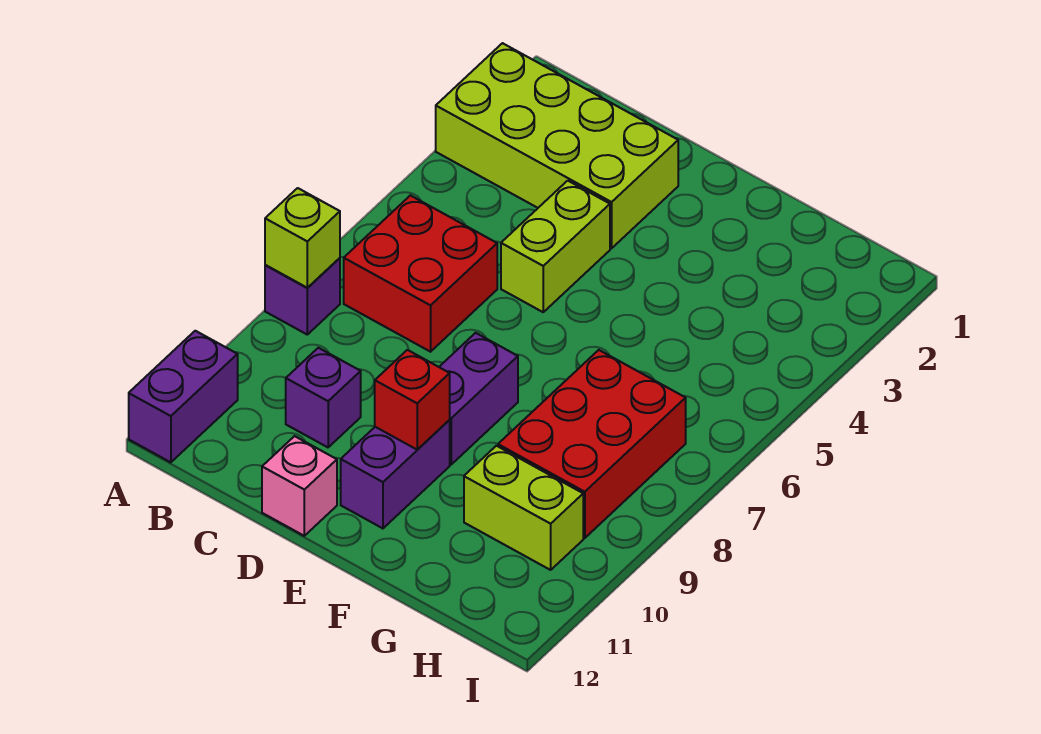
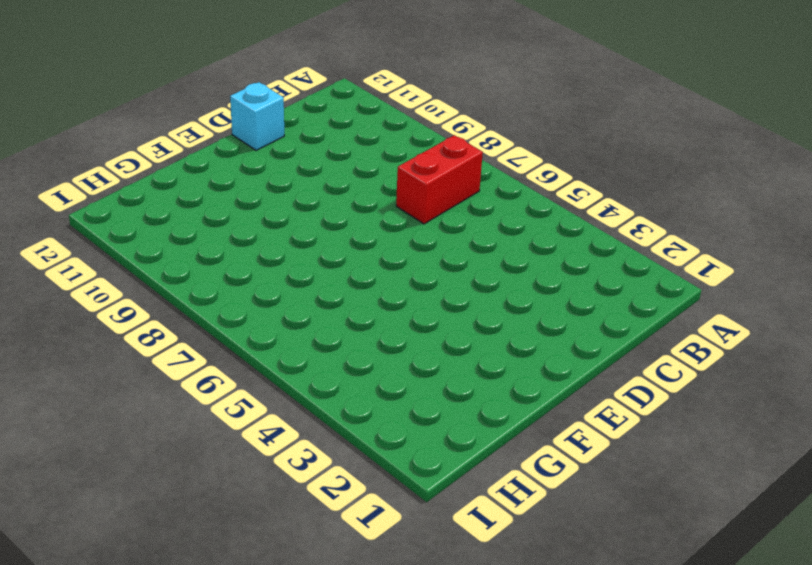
red brick B7:C7 level 1 -> red brick B6:C7 level 1
cyan brick D12 level 1 -> pink brick D12 level 1
none -> lime brick A2:D3 level 1
none -> purple brick A8 level 1
none -> purple brick A11:A12 level 1

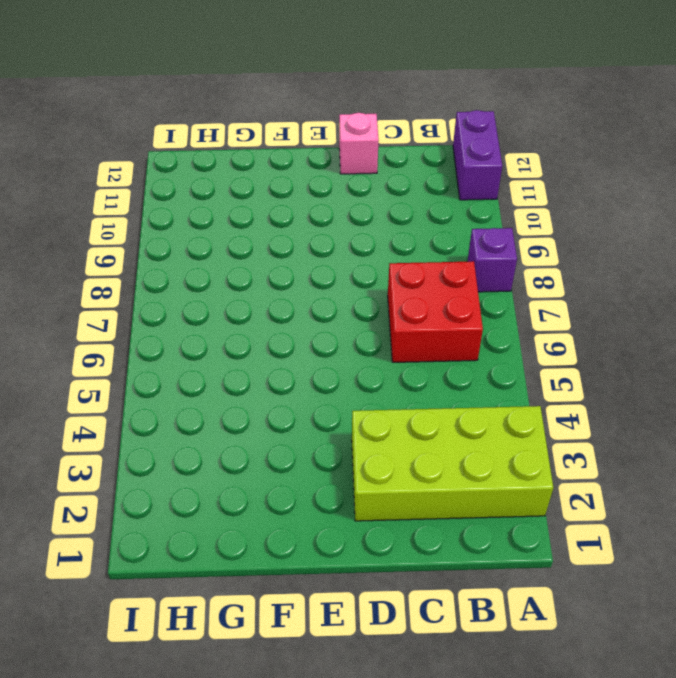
none -> purple brick C10 level 1
none -> lime brick D4:D5 level 1
none -> purple brick E8:E9 level 1

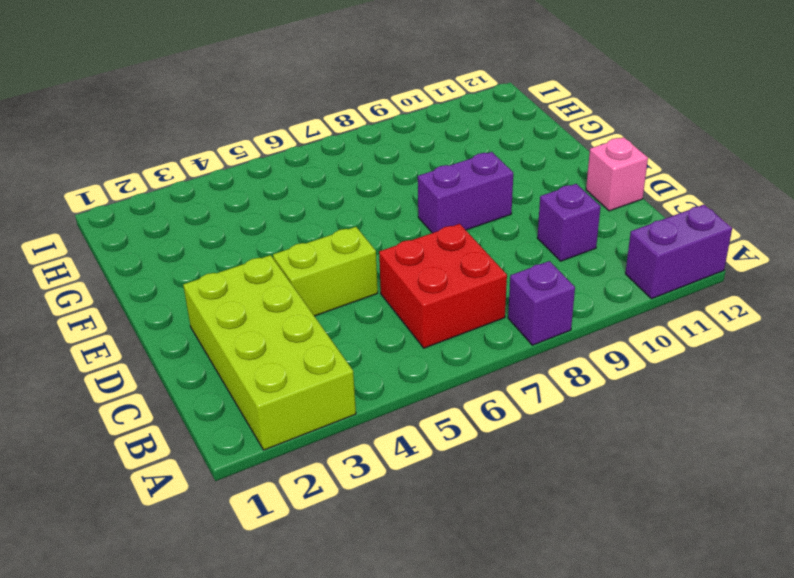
none -> purple brick E10:E11 level 1
none -> red brick G7:H9 level 1
none -> lime brick G10:H10 level 1

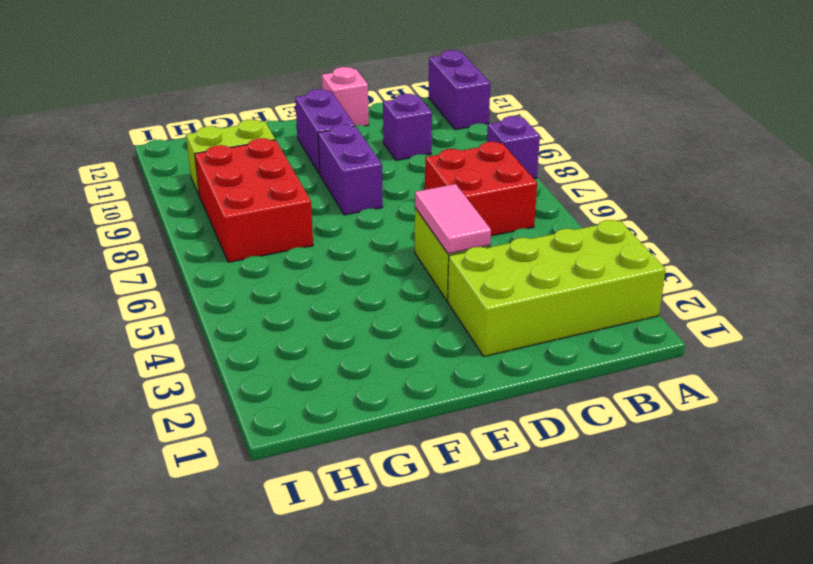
pink tile D4:D5 level 2 -> none
none -> lime brick A8 level 2
none -> red brick E10 level 2

